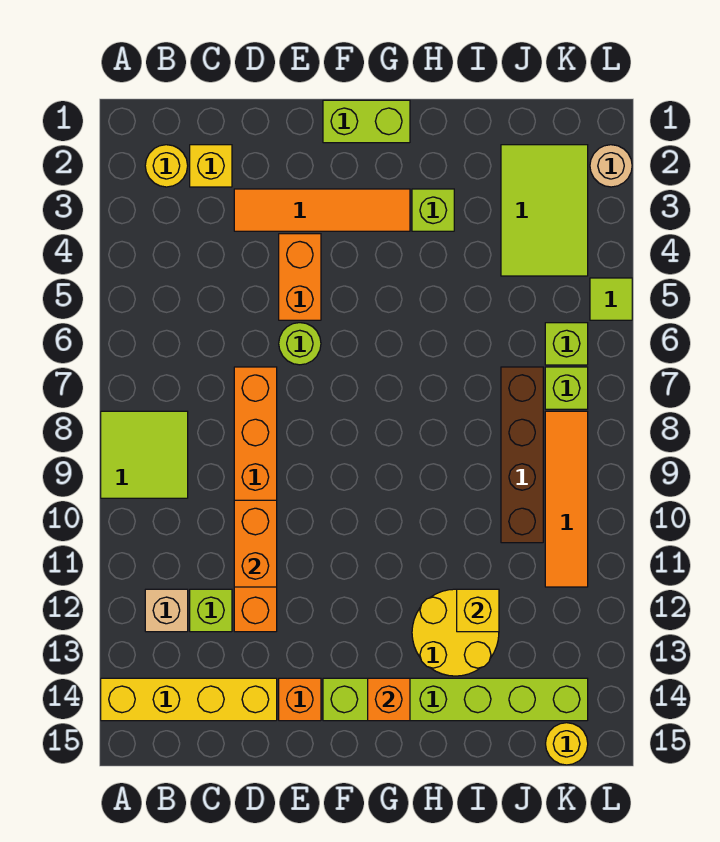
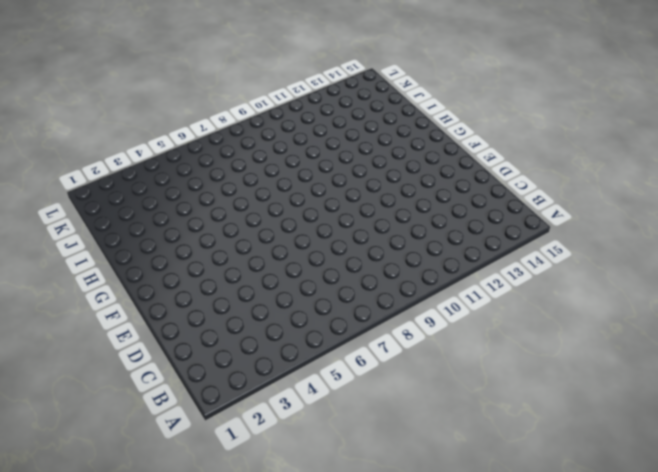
none -> lime tile A8:B9 level 1
none -> yellow brick A14:D14 level 1
none -> yellow round brick B2 level 1

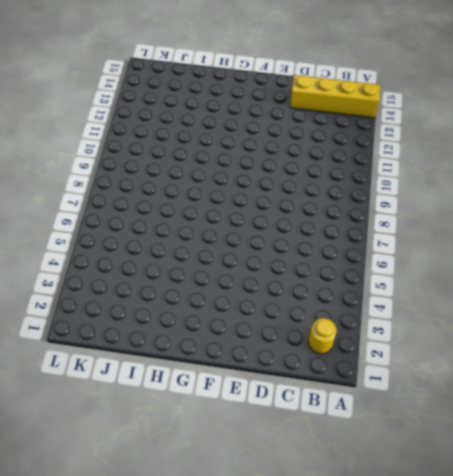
none -> lime tile A8:B9 level 1
none -> tan brick B12 level 1
none -> yellow brick C2 level 1

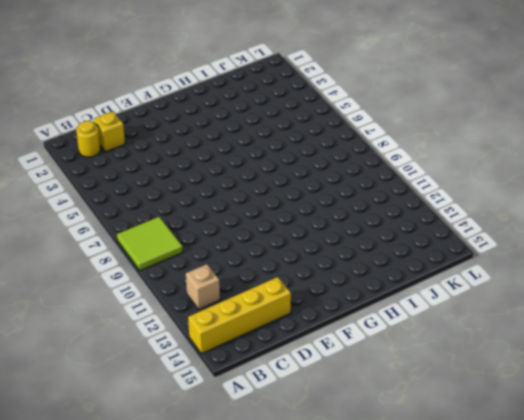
none -> lime brick C12 level 1
none -> orange tile D3:G3 level 1
none -> orange brick D7:D12 level 1

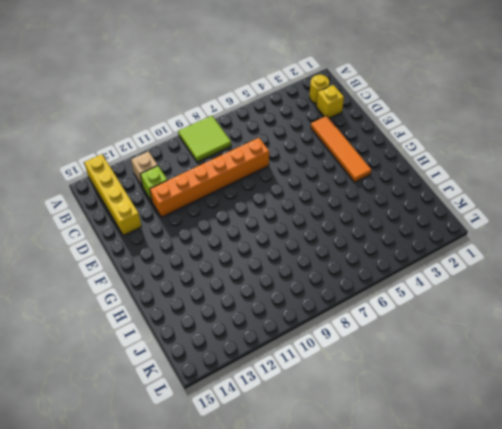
none -> orange brick E4:E5 level 1
none -> lime round brick E6 level 1
none -> orange brick E14 level 1

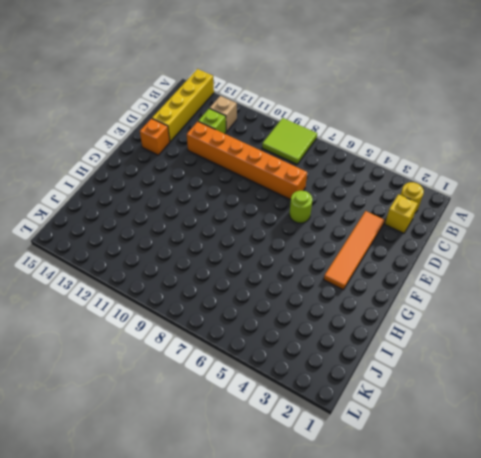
none -> orange brick E4:E5 level 1
none -> lime brick F1:G1 level 1
none -> lime brick F14:K14 level 1

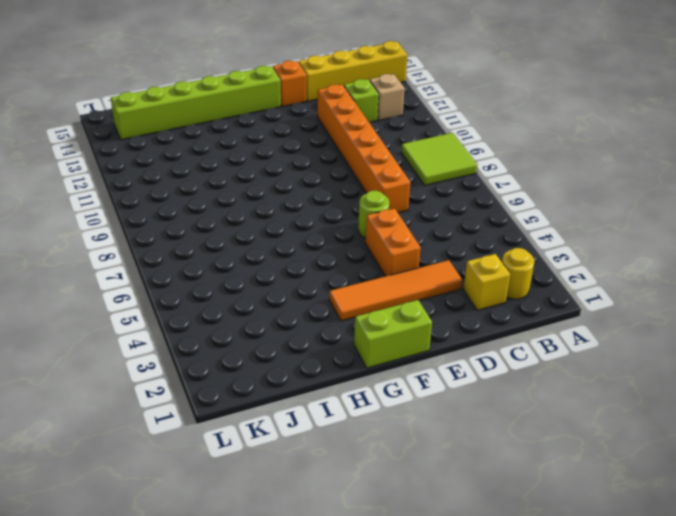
none -> lime brick H3 level 1
none -> yellow round brick H12:I13 level 1
none -> lime tile J2:K4 level 1

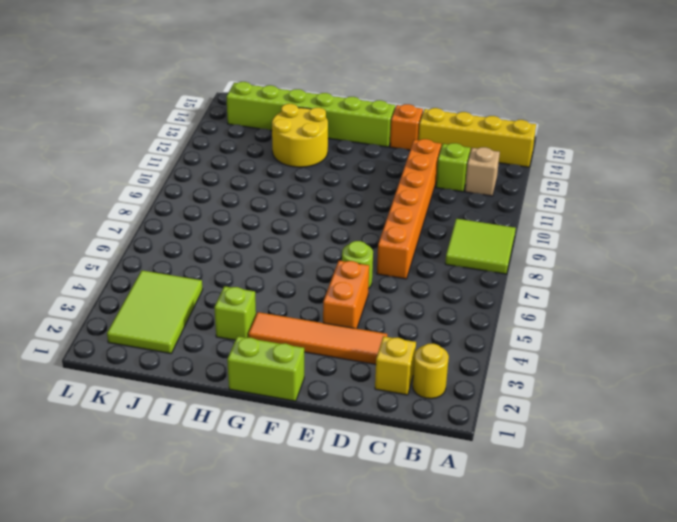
none -> brown brick J7:J10 level 1
none -> lime brick K6 level 1
none -> lime brick K7 level 1

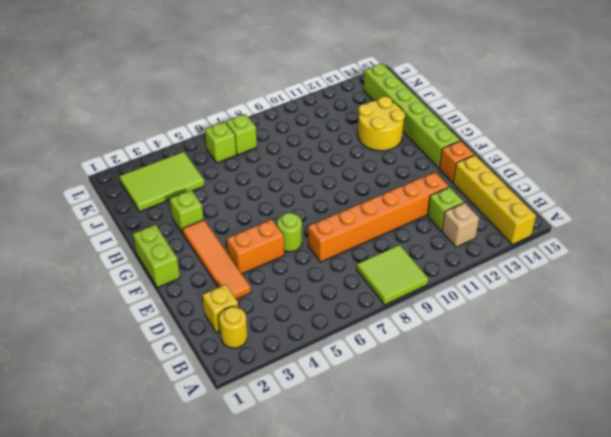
none -> brown brick J7:J10 level 1
none -> orange tile K8:K11 level 1
none -> yellow round brick K15 level 1

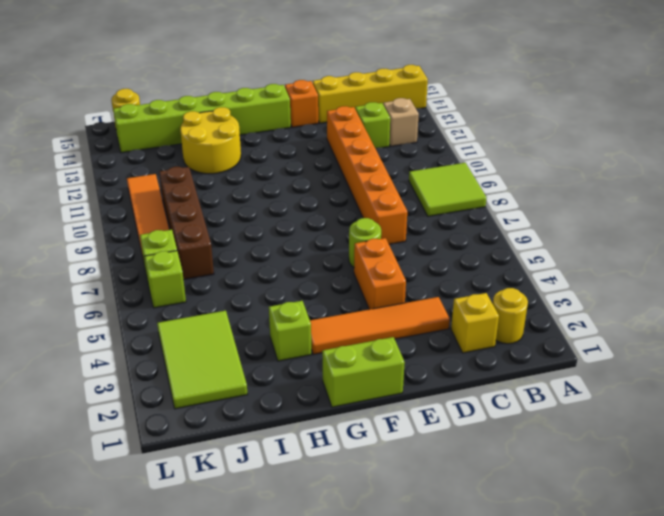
none -> tan round brick L2 level 1
none -> lime tile L5 level 1
none -> orange brick D10:D11 level 2

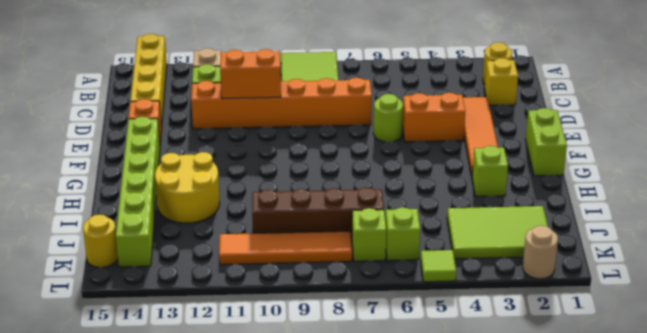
none -> orange brick G14 level 2
none -> yellow brick I12 level 2

